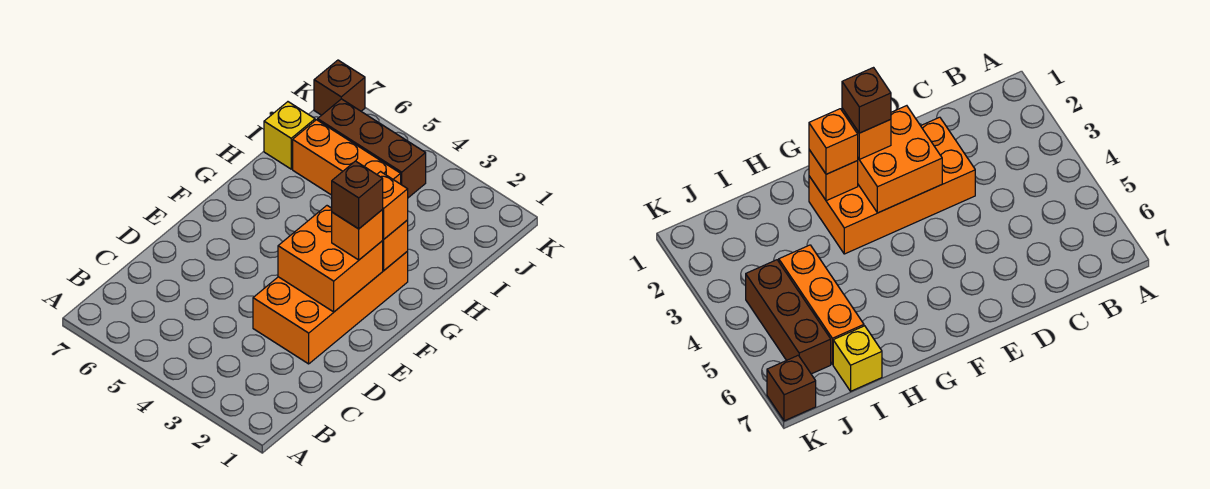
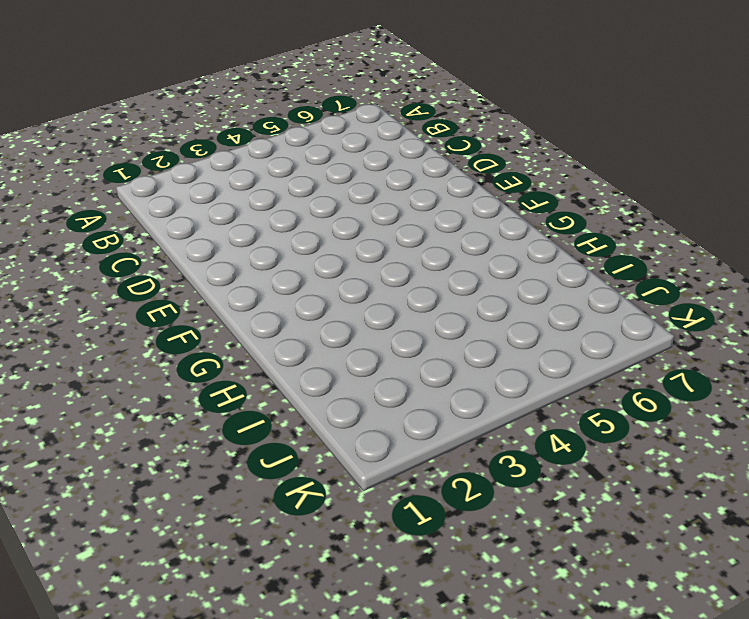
none -> orange brick D2:G3 level 1
none -> orange brick I4:I6 level 1

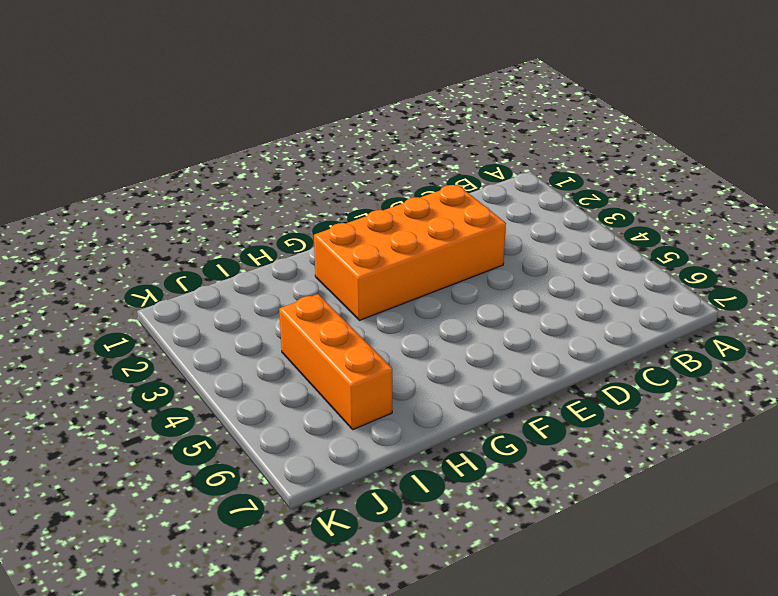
none -> yellow brick I7 level 1
none -> brown brick J4:J6 level 1

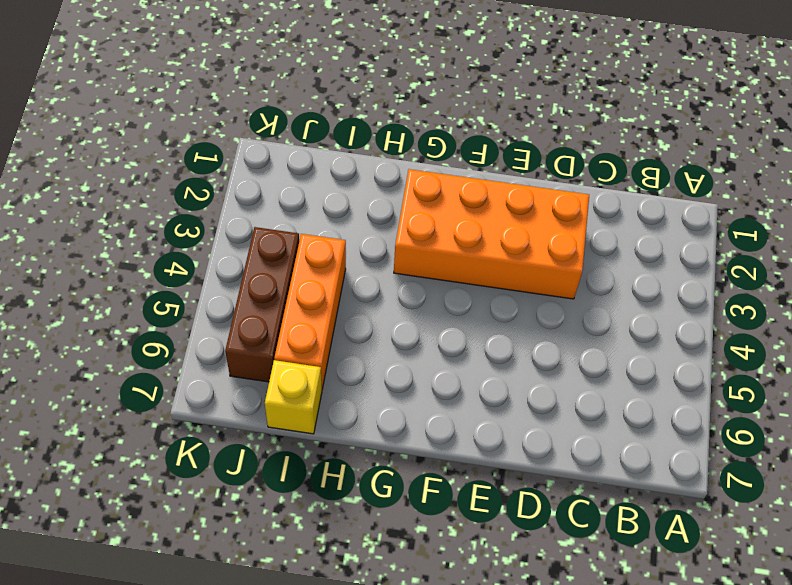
none -> brown brick K7 level 1
none -> orange brick E2:F3 level 2

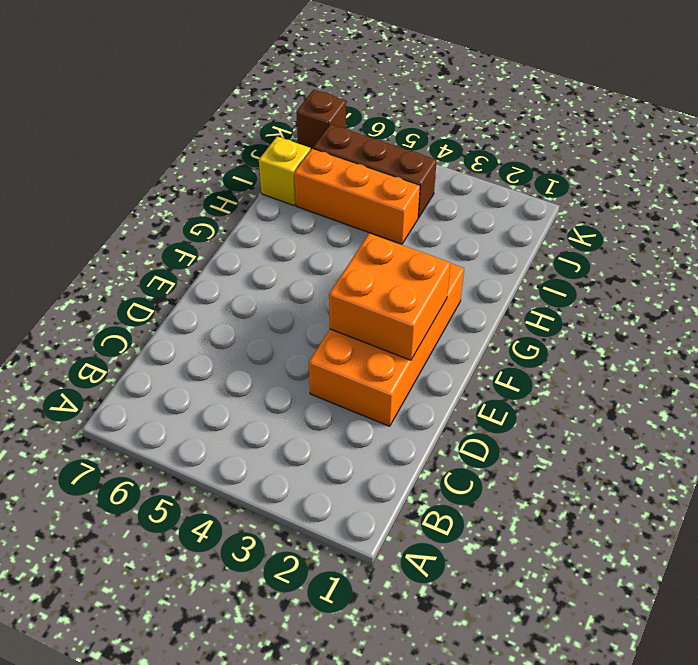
none -> orange brick G2 level 2
none -> orange brick F2 level 3

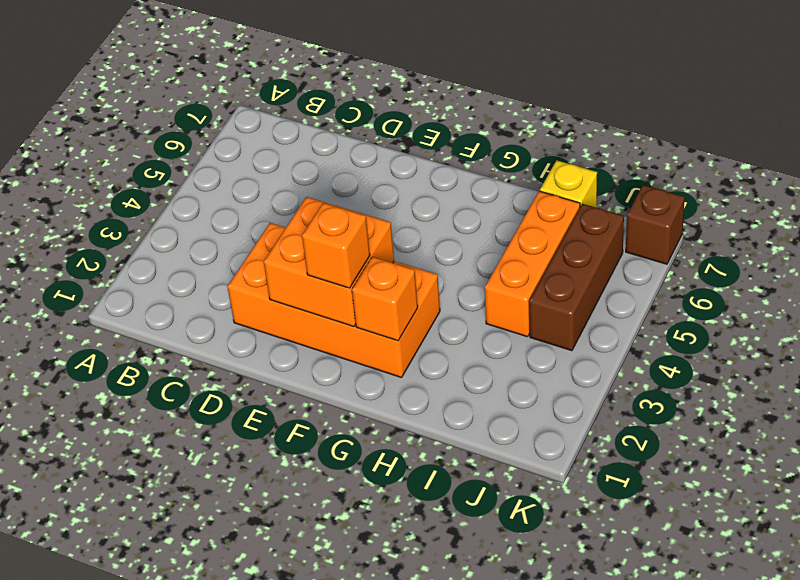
none -> orange brick G2 level 3
none -> brown brick F2 level 4

